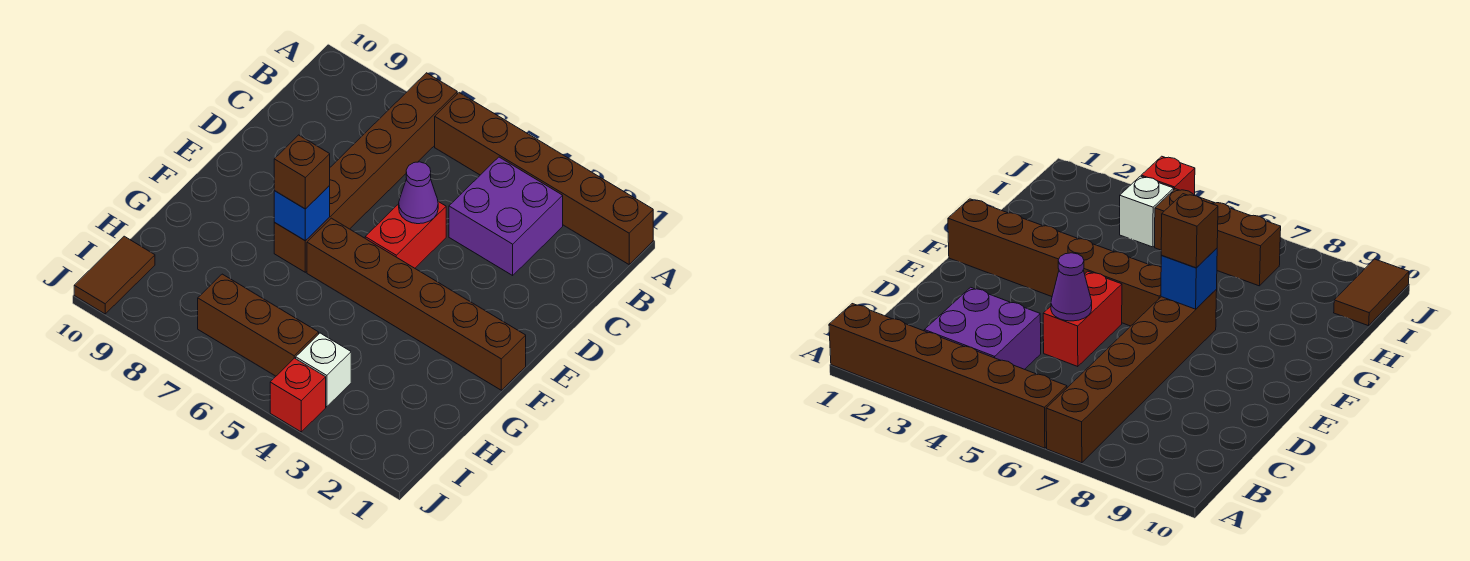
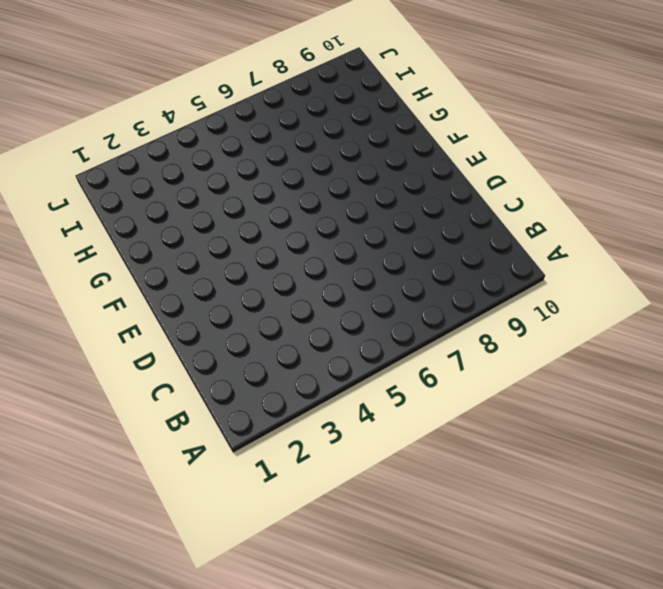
none -> brown brick A1:A6 level 1
none -> brown brick A7:F7 level 1
none -> purple brick B3:C4 level 1

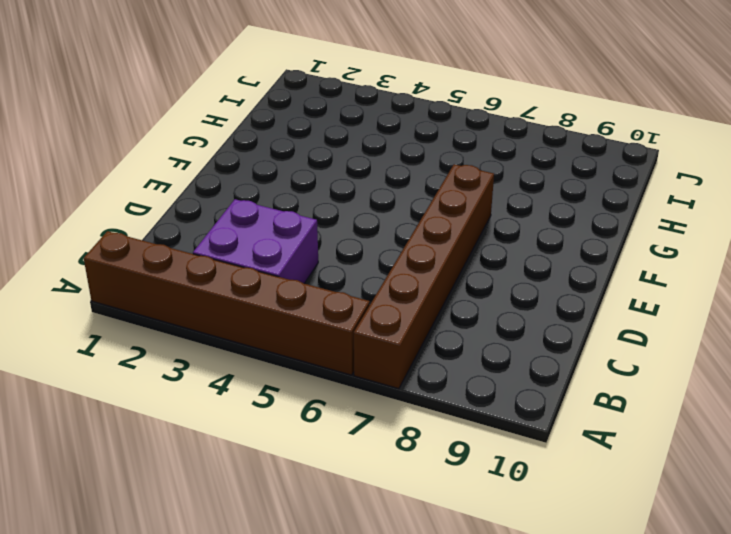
none -> red brick D5:E5 level 1
none -> brown brick F1:F6 level 1
none -> white brick I4 level 1

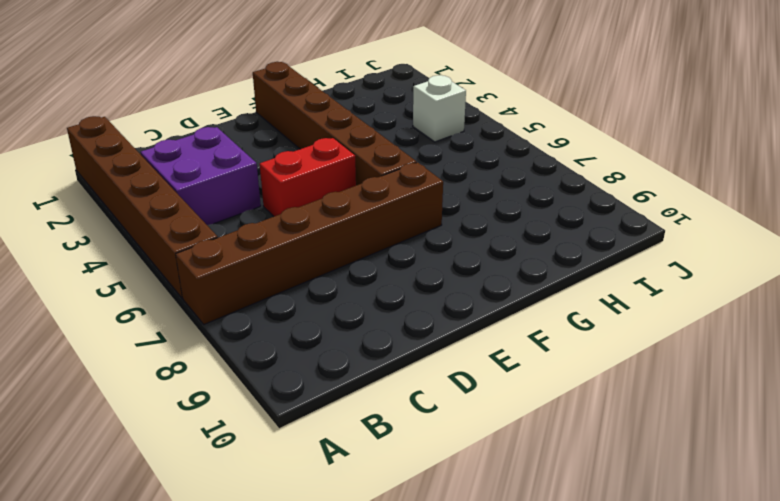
none -> brown brick I5:I7 level 1
none -> brown tile I10:J10 level 1
none -> red brick J4 level 1

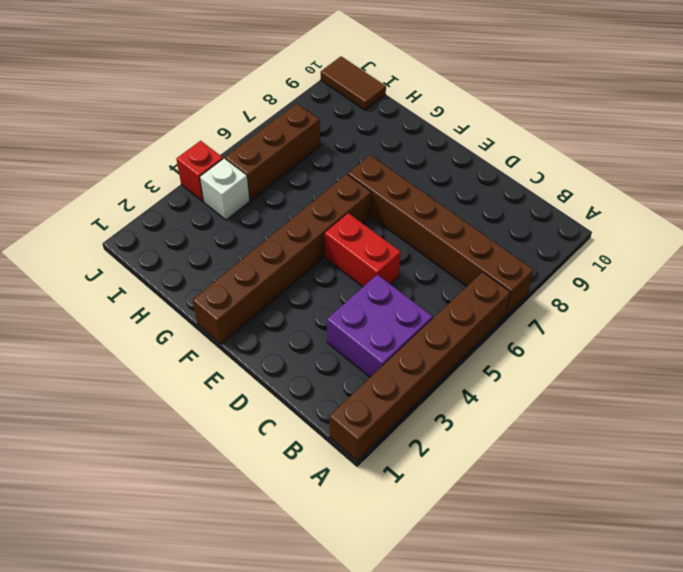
none -> purple cone D5 level 2
none -> blue brick F7 level 2
none -> brown brick F7 level 3

